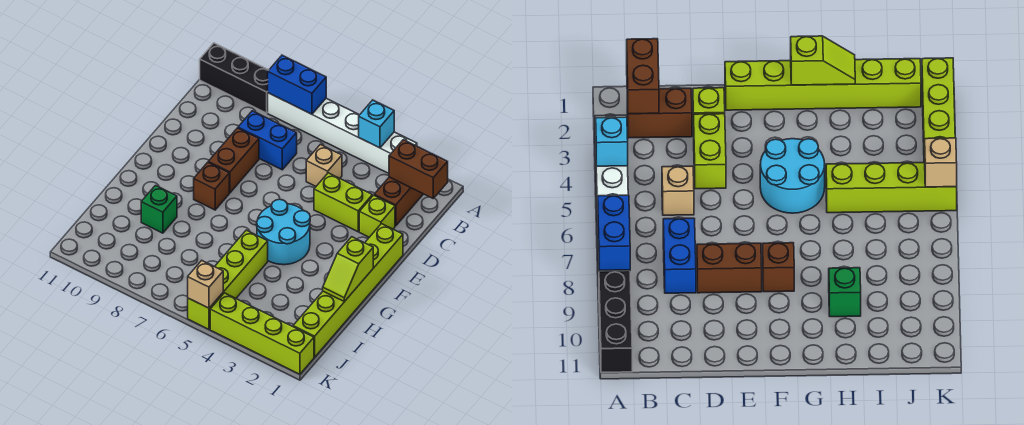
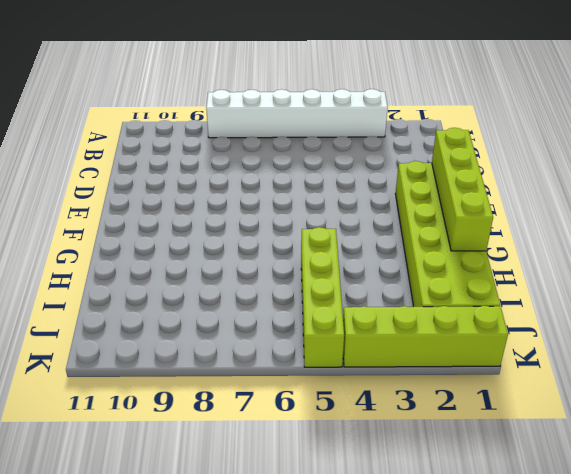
lime brick E1:J2 level 1 -> lime brick E1:J1 level 1
lime brick E1:H1 level 2 -> lime slope G1:H1 level 2 top G
none -> black brick A9:A11 level 1
none -> brown brick B2:C2 level 1
none -> tan brick C5 level 1

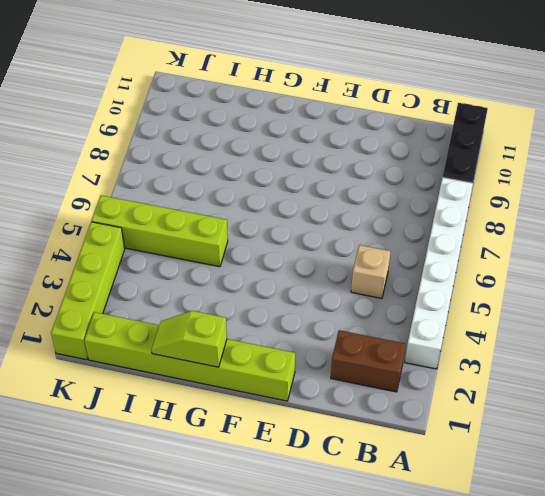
none -> blue brick C7:C8 level 1
none -> lime brick D2 level 1
none -> lime brick D3:D4 level 1

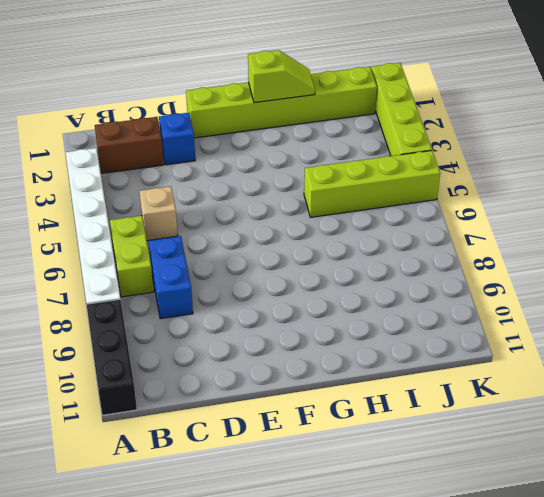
lime brick B6:B7 level 1 -> lime brick D3:D4 level 1
blue brick D2 level 1 -> lime brick D2 level 1
none -> brown brick D8:E8 level 1
none -> cyan round brick F4:G5 level 1
none -> brown brick F8 level 1

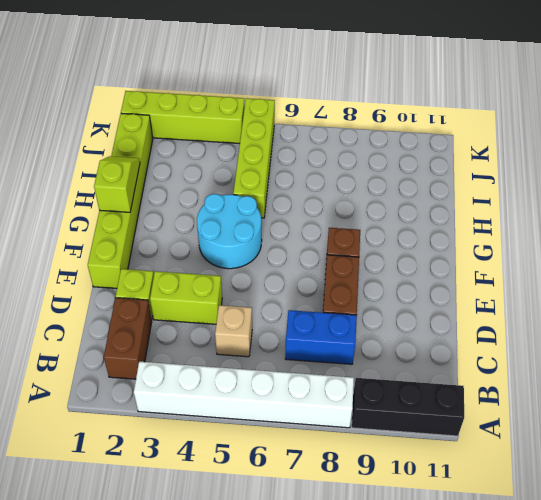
none -> green brick H9 level 1
none -> cyan brick A4 level 2
none -> blue brick A7:A8 level 2

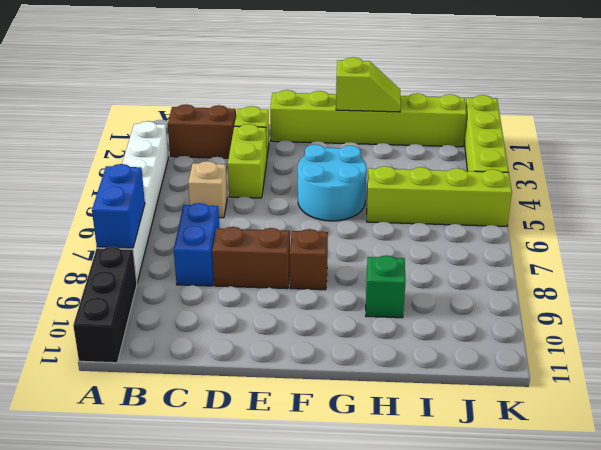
none -> cyan brick A4 level 2
none -> brown brick B1:B2 level 2
none -> tan brick K5 level 2

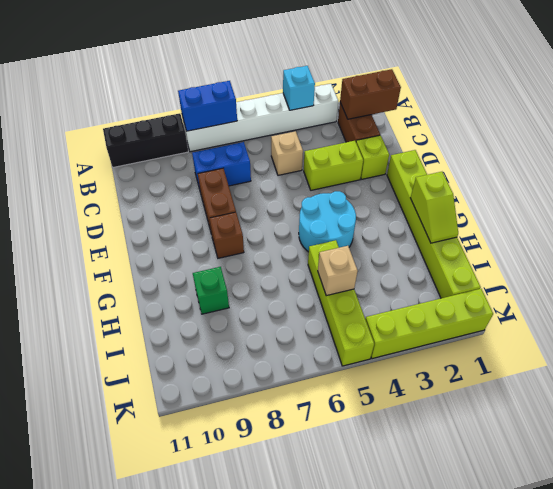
tan brick I5 level 2 -> tan brick K5 level 2

